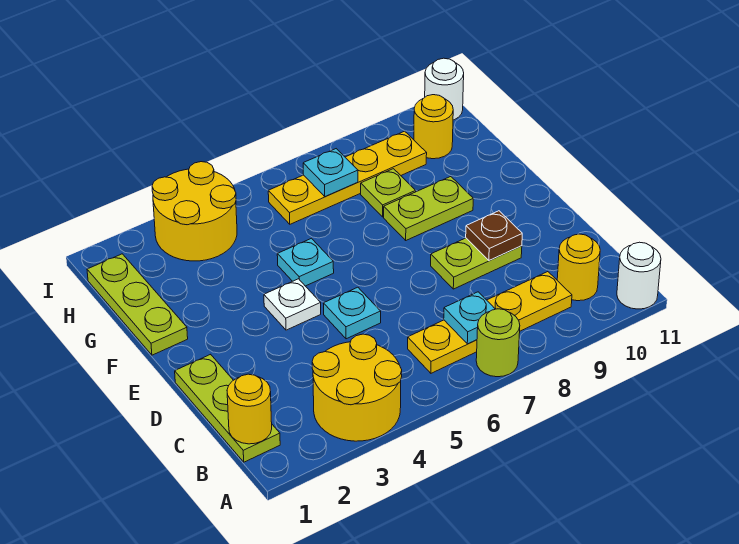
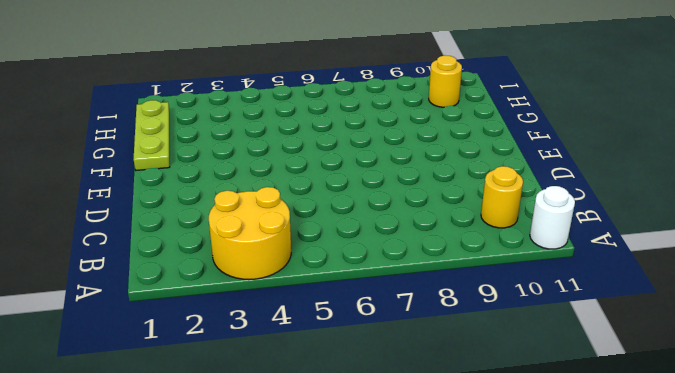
none -> lime round brick A7 level 1
none -> lime plate B1:D1 level 1
none -> yellow plate B6:B9 level 1

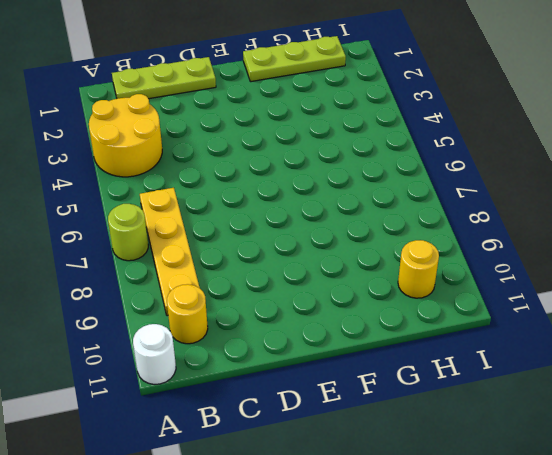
none -> cyan plate D5 level 1
none -> lime plate D8:D9 level 1
none -> white plate E4 level 1

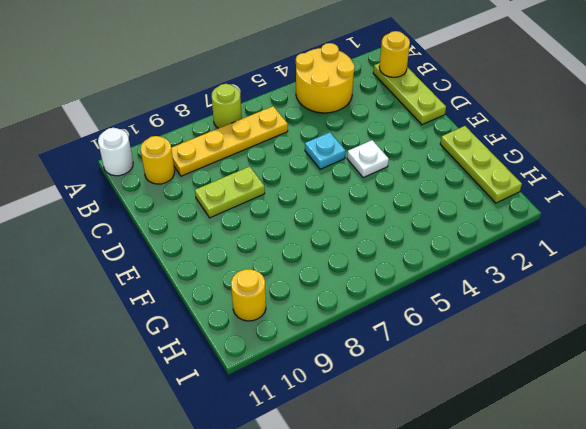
none -> cyan plate F5 level 1
none -> lime plate F8:F9 level 1
none -> lime plate G8 level 1

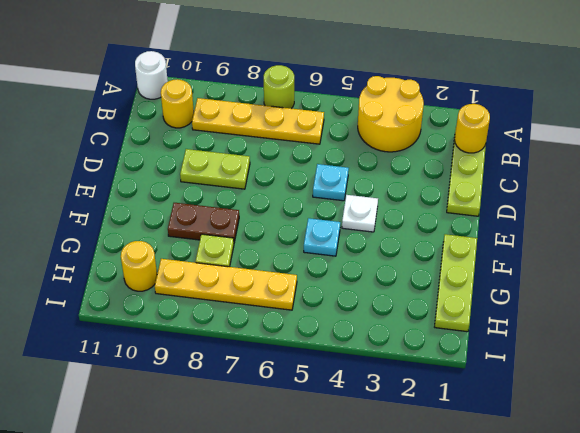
brown plate F8:F9 level 1 -> lime plate F8:F9 level 1
none -> yellow round brick H3:I4 level 1
none -> white round brick I11 level 1
none -> cyan plate B7 level 2

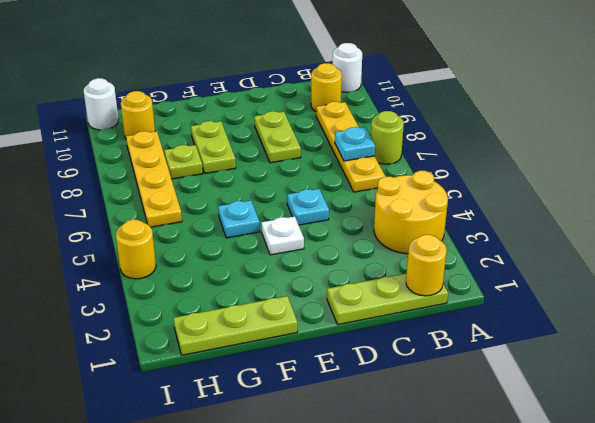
yellow round brick I4 level 1 -> yellow round brick H3:I4 level 1
none -> brown plate D9 level 2
none -> cyan plate H7 level 2

